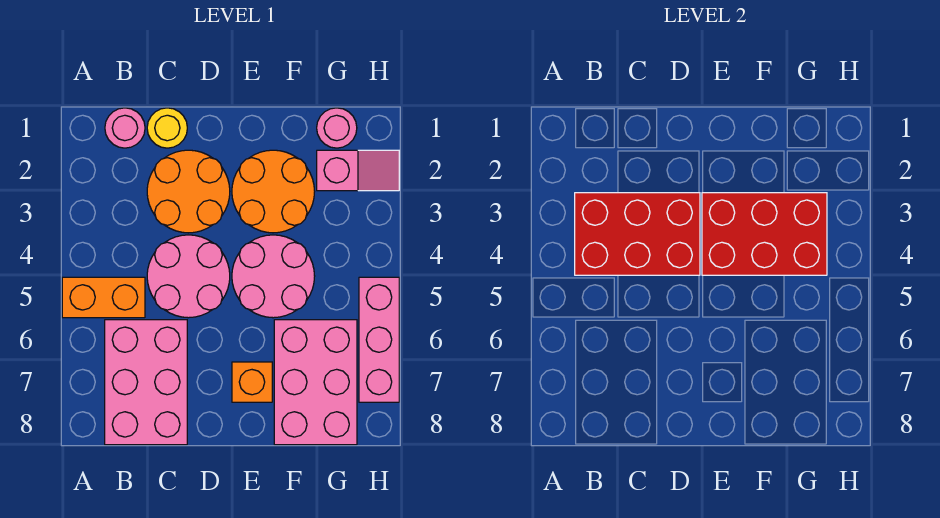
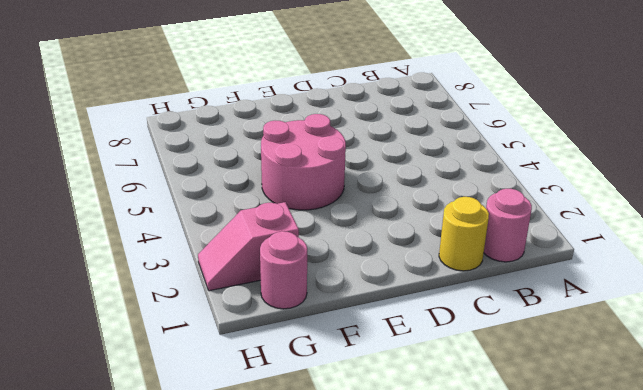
none -> orange brick A5:B5 level 1
none -> pink brick B6:C8 level 1
none -> orange round brick C2:D3 level 1

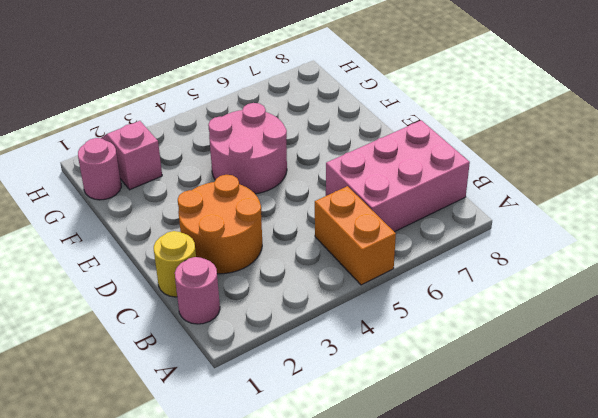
none -> pink round brick C4:D5 level 1
none -> orange round brick E2:F3 level 1
none -> orange brick E7 level 1

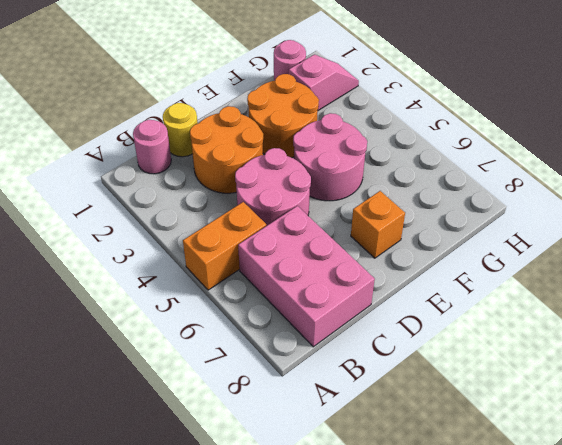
none -> pink brick F6:G8 level 1
none -> pink brick H5:H7 level 1
none -> red brick B3:D4 level 2

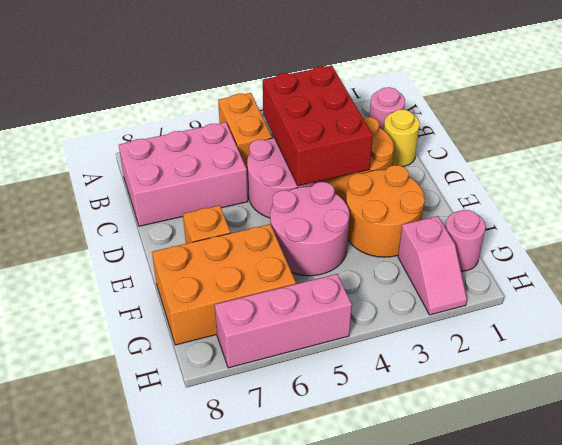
orange brick F6:G8 level 1 -> pink brick F6:G8 level 1
none -> red brick E3:G4 level 2

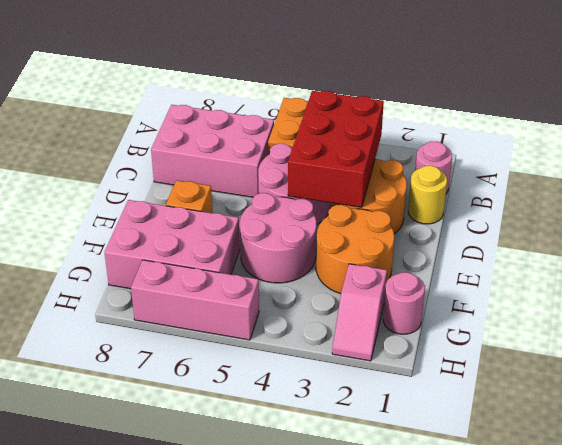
none -> red brick E3:G4 level 2

